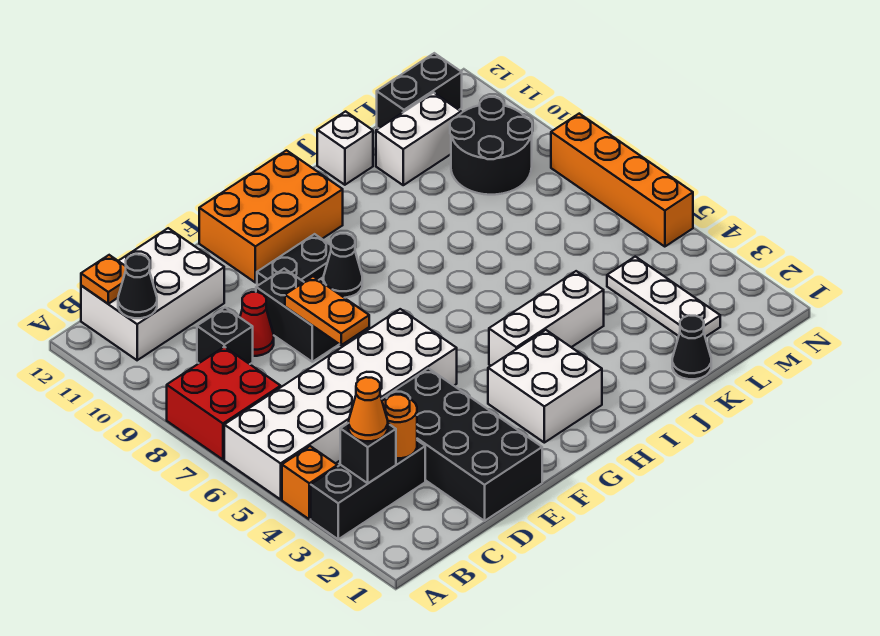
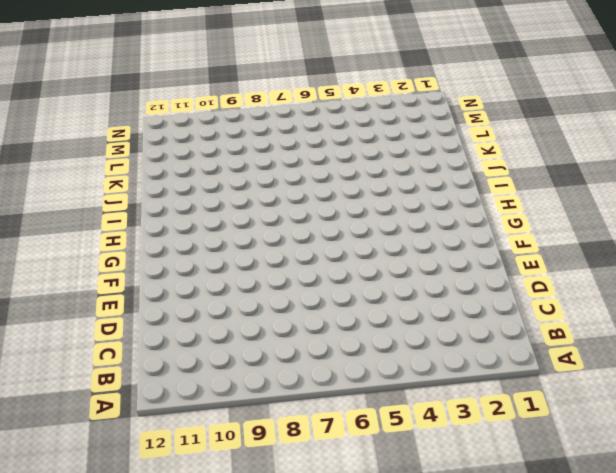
none -> black brick A3:C3 level 1
none -> orange brick A4 level 1
none -> white brick A5:F6 level 1

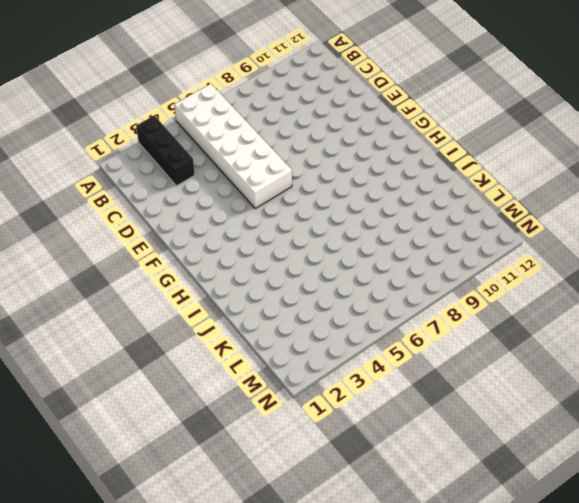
none -> orange brick A4 level 1
none -> red brick A7:B8 level 1
none -> white brick B11:D12 level 1

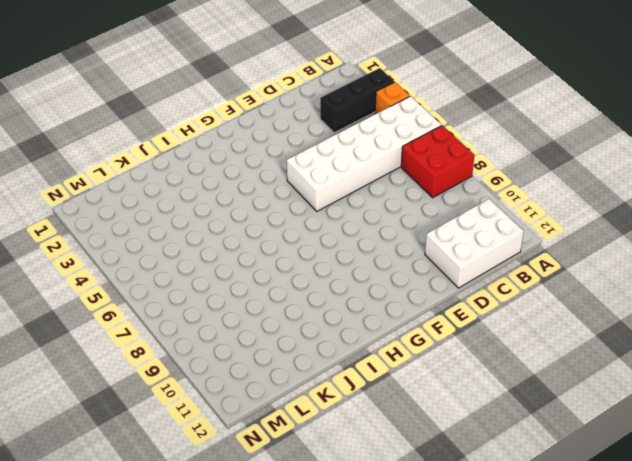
none -> black brick C9 level 1
none -> black brick D1:E4 level 1
none -> red cone D9 level 1

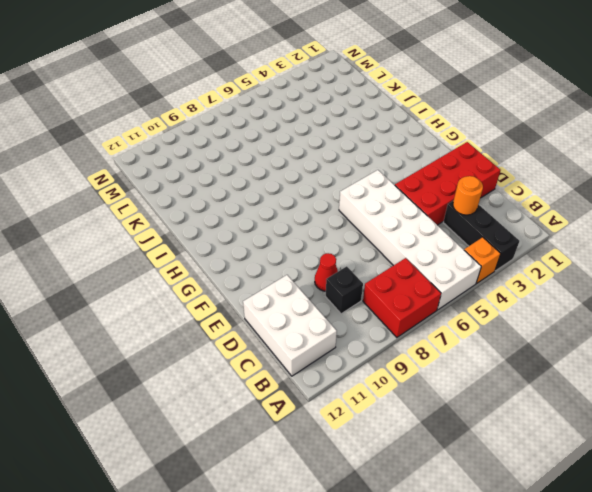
red brick D1:E4 level 1 -> black brick D1:E4 level 1
none -> black brick E8:E9 level 1
none -> black plate F10:G10 level 1
none -> orange brick F11:H12 level 1

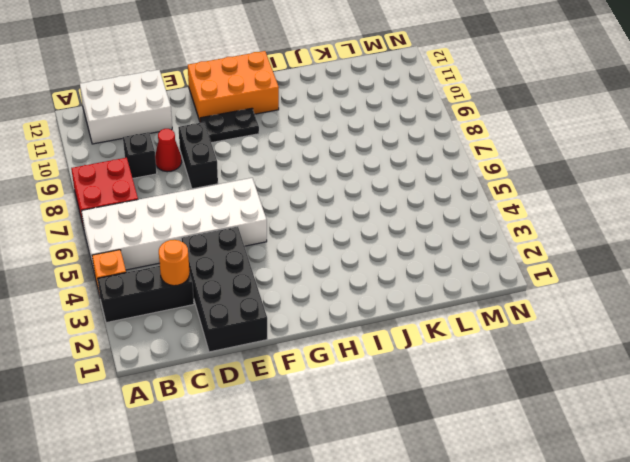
none -> white brick G2:H3 level 1
none -> black cone G9 level 1
none -> white brick H4:J4 level 1

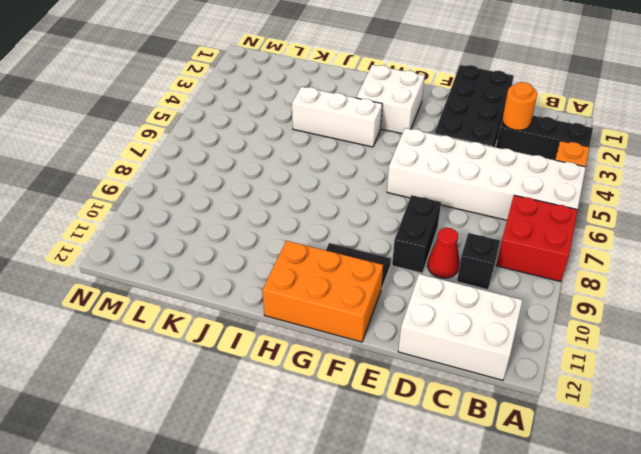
none -> black cone G9 level 1
none -> white brick J12 level 1
none -> black cone K1 level 1

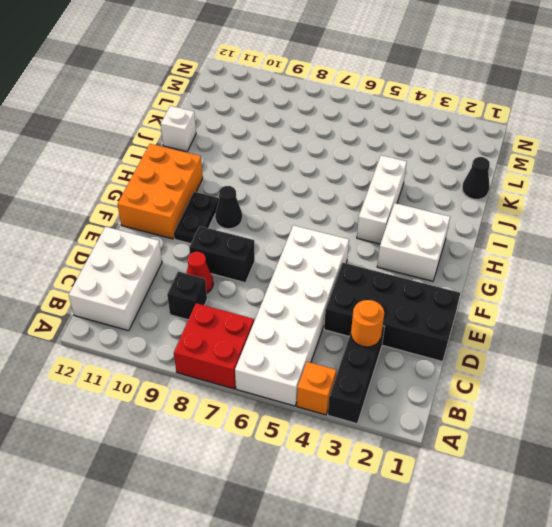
none -> white brick K11:L11 level 1
none -> white plate L2:L4 level 1
none -> black round brick L9:M10 level 1

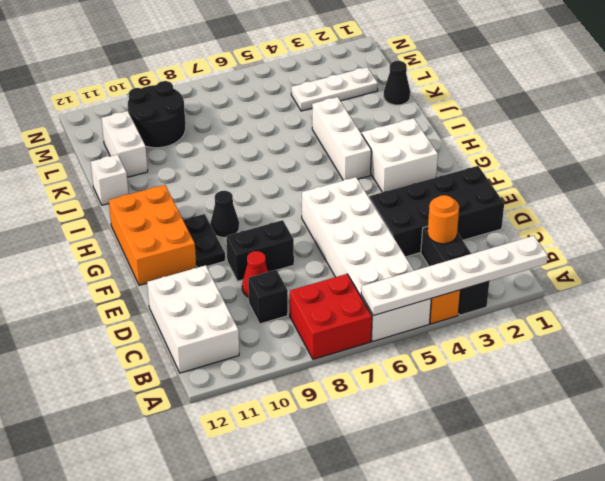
white plate A1:A6 level 2 -> none
none -> black brick L12:M12 level 1
none -> orange brick N5:N8 level 1
none -> black brick B3 level 2

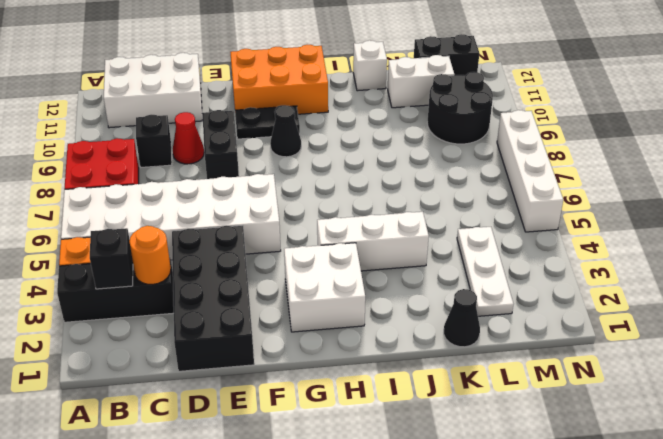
white brick N5:N8 level 1 -> orange brick N5:N8 level 1
none -> black cone B11 level 2
none -> orange plate B12 level 2
none -> orange plate E7:E8 level 2

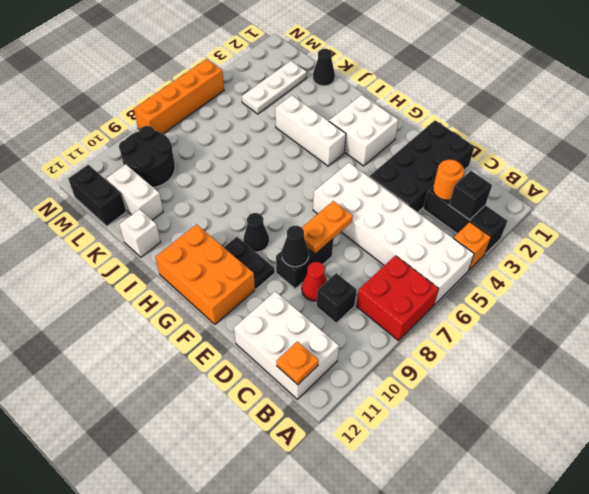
black cone E9 level 2 -> black cone B11 level 2
none -> orange cone B3 level 3

